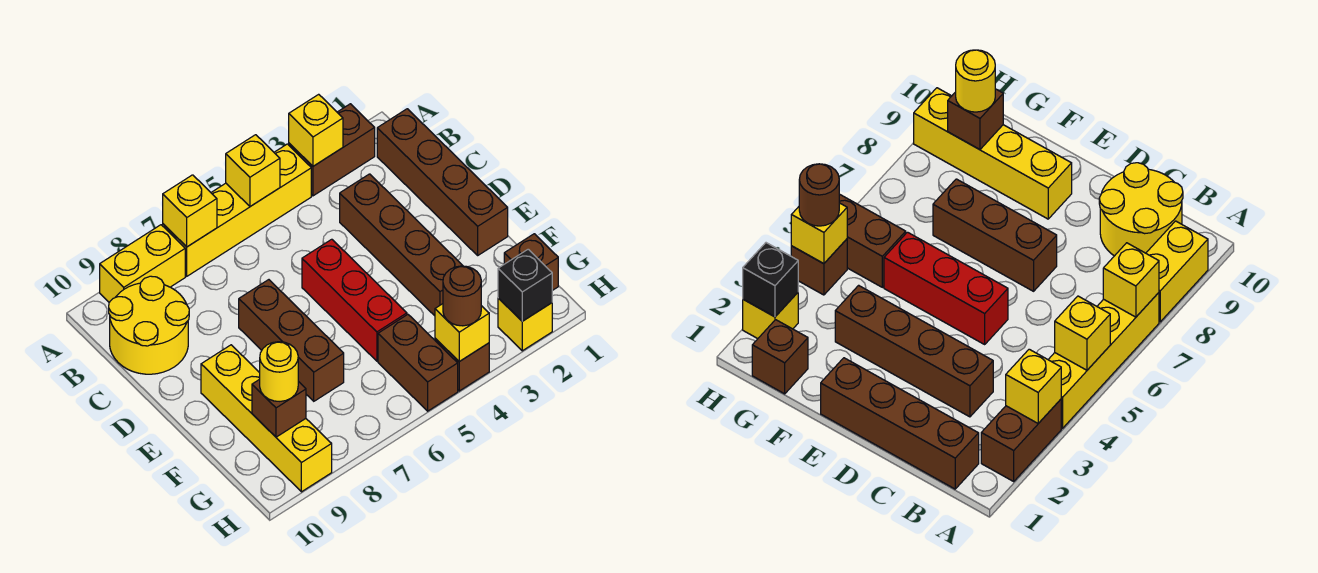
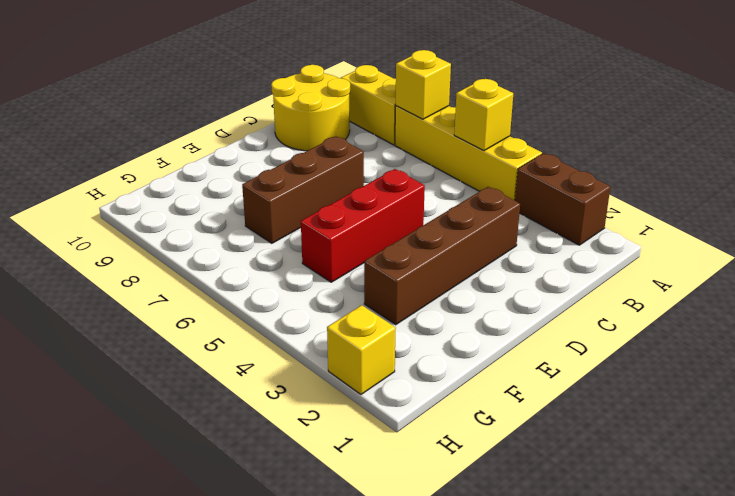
none -> brown brick B1:E1 level 1
none -> yellow brick E9:H9 level 1
none -> brown brick G1 level 1

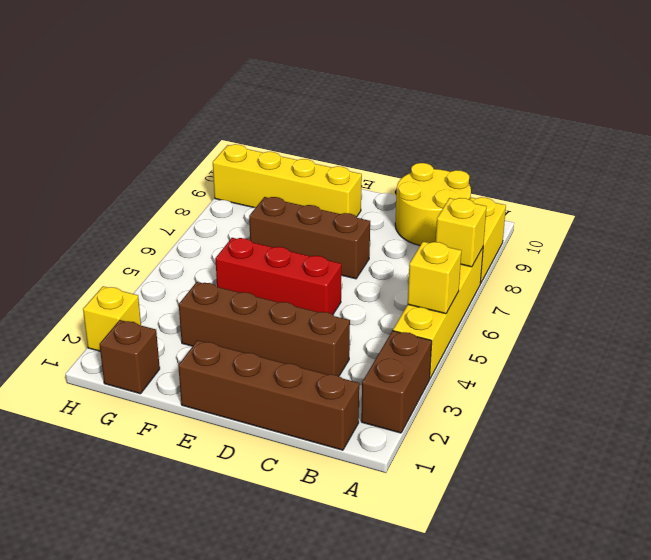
none -> brown brick G5:H5 level 1
none -> brown brick H4 level 1
none -> yellow brick A3 level 2

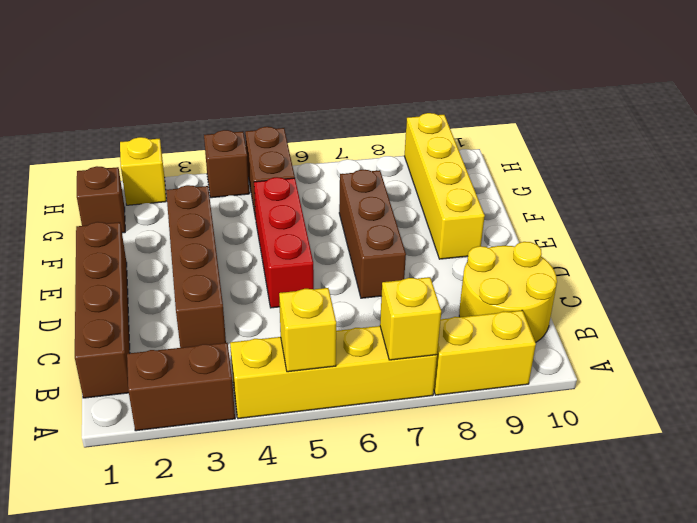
none -> yellow brick A3 level 2
none -> brown brick G9 level 2
none -> black brick H2 level 2

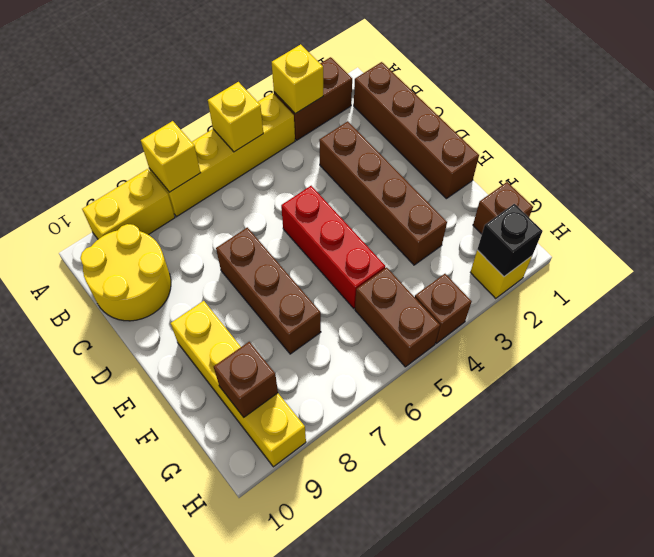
none -> yellow brick H4 level 2
none -> yellow round brick G9 level 3
none -> brown round brick H4 level 3

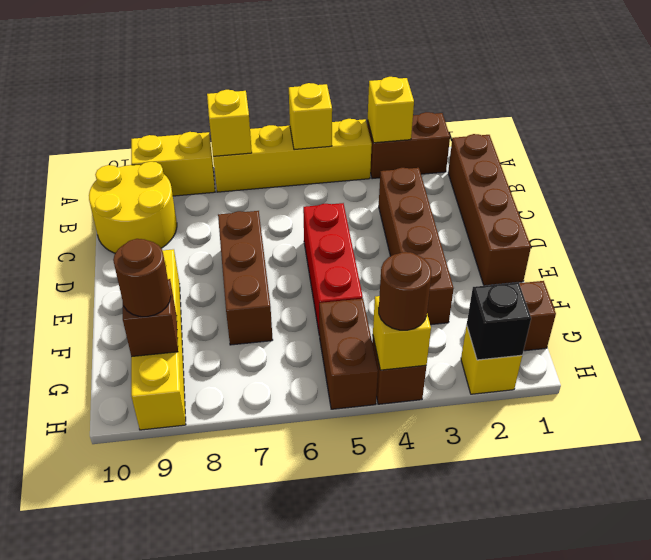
brown round brick G9 level 3 -> yellow round brick G9 level 3

